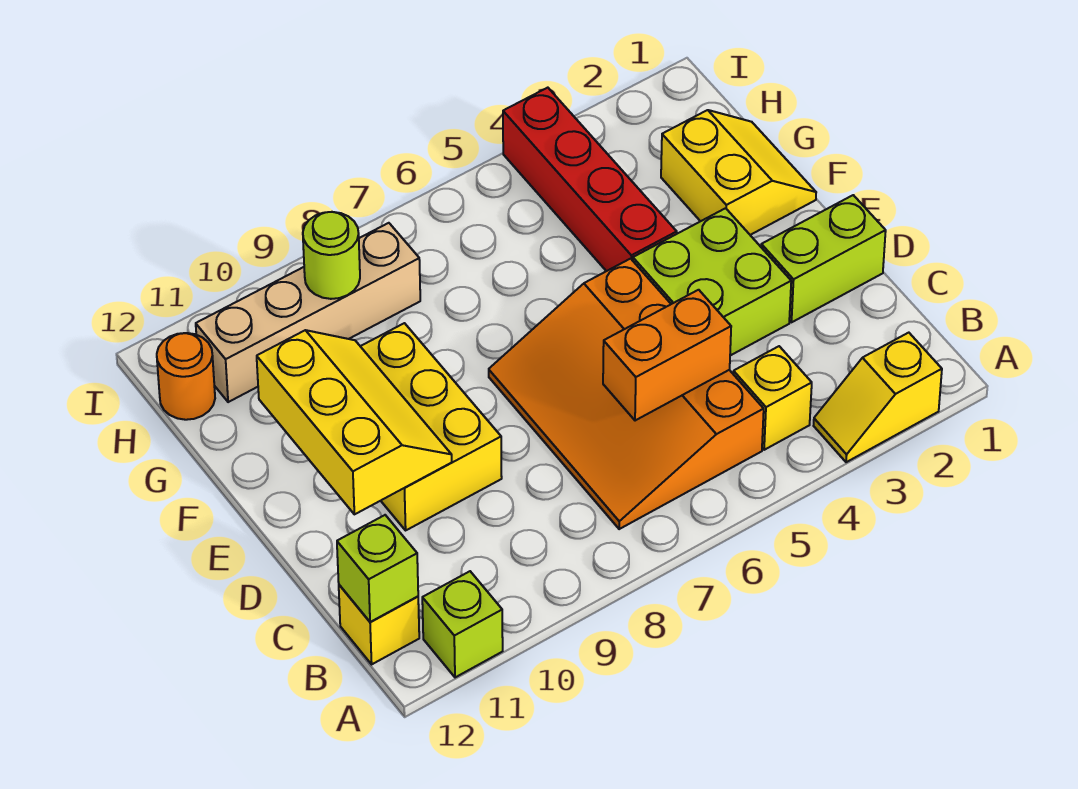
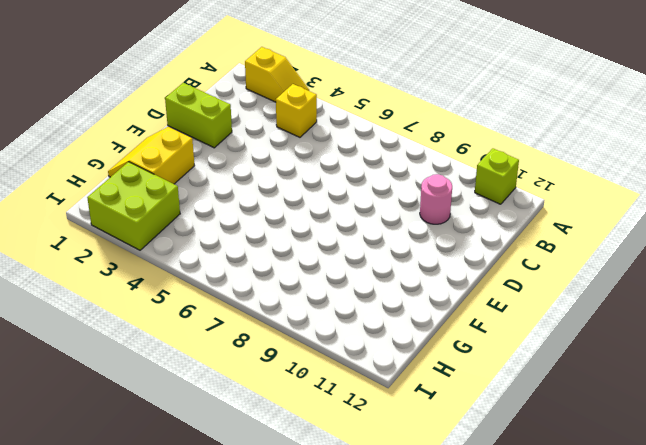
pink round brick C10 level 1 -> none
lime brick H2:I3 level 1 -> lime brick D3:E4 level 1
none -> orange slope B5:E7 level 1 top 5
none -> yellow brick B12 level 1
none -> yellow brick D9:F10 level 1

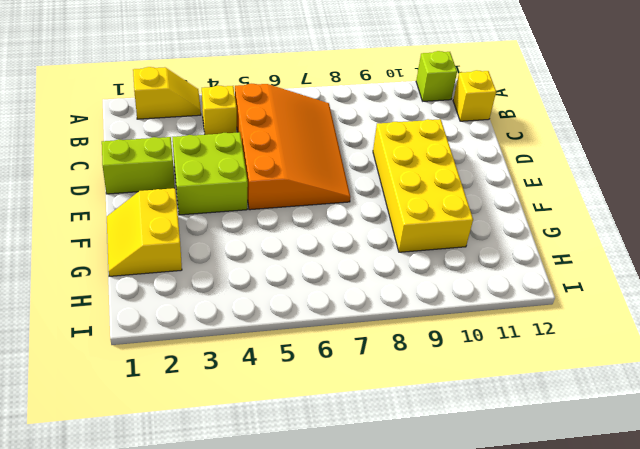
yellow brick D9:G10 level 1 -> yellow brick D9:F10 level 1
none -> red brick F4:I4 level 1
none -> tan brick H8:H11 level 1
none -> orange round brick H12 level 1

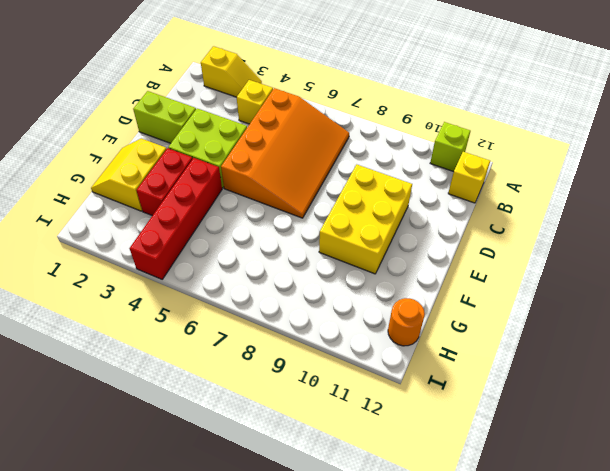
red brick F3:G3 level 1 -> none
none -> tan brick H8:H11 level 1
none -> lime brick B12 level 2
none -> orange brick C5:C6 level 2

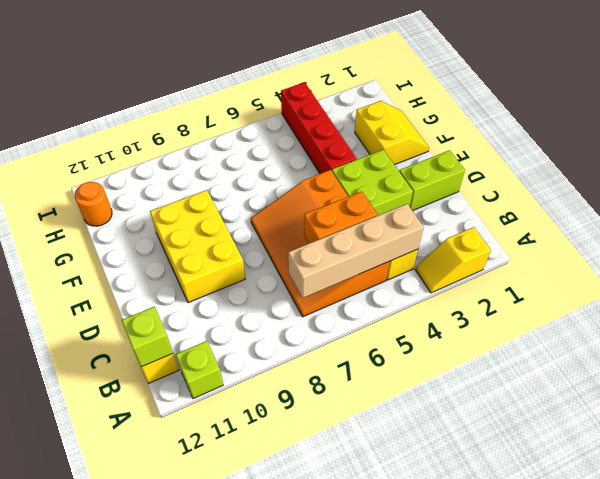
tan brick B4:B7 level 2 -> tan brick H8:H11 level 1
none -> yellow slope D10:F11 level 2 top 11
none -> lime round brick H9 level 2

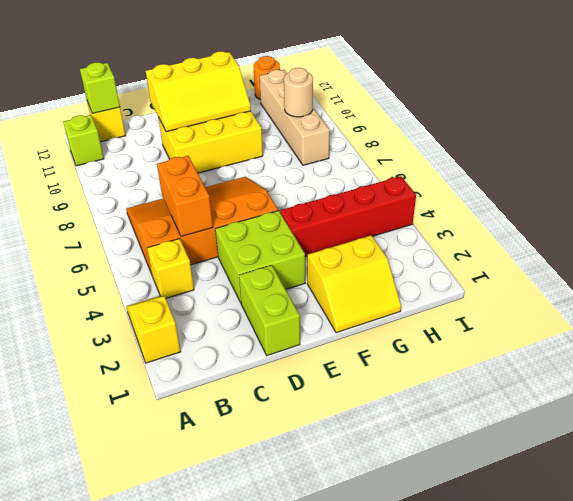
tan round brick H9 level 2 -> lime round brick H9 level 2

